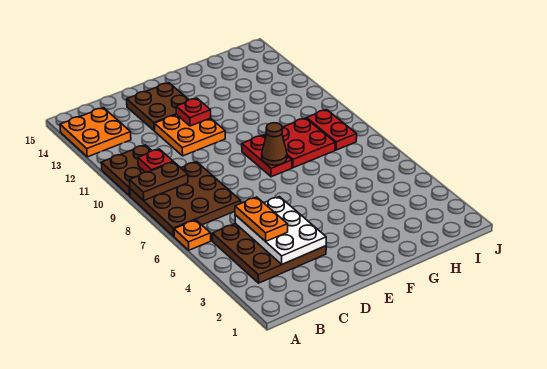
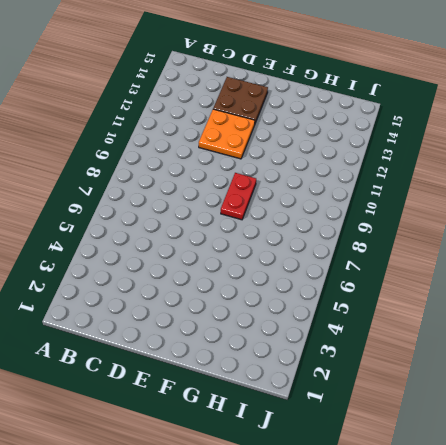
none -> orange plate A6 level 1
none -> brown plate A7:C9 level 1
none -> brown plate A10:B11 level 1

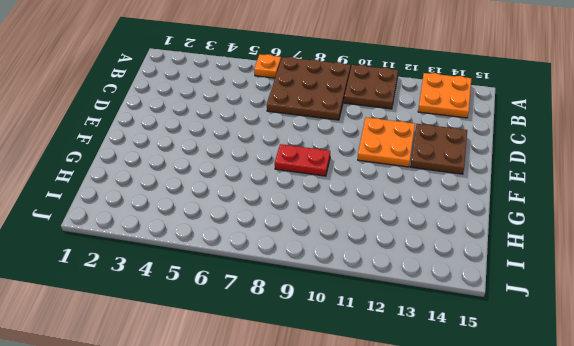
none -> brown plate B3:D5 level 1
none -> red plate G8:H9 level 1
none -> red plate I8:I9 level 1

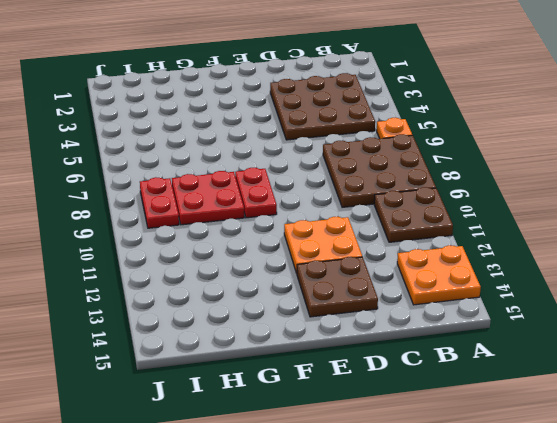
none -> brown plate A9:B9 level 2
none -> red plate B10 level 2
none -> white plate C3:D5 level 2

